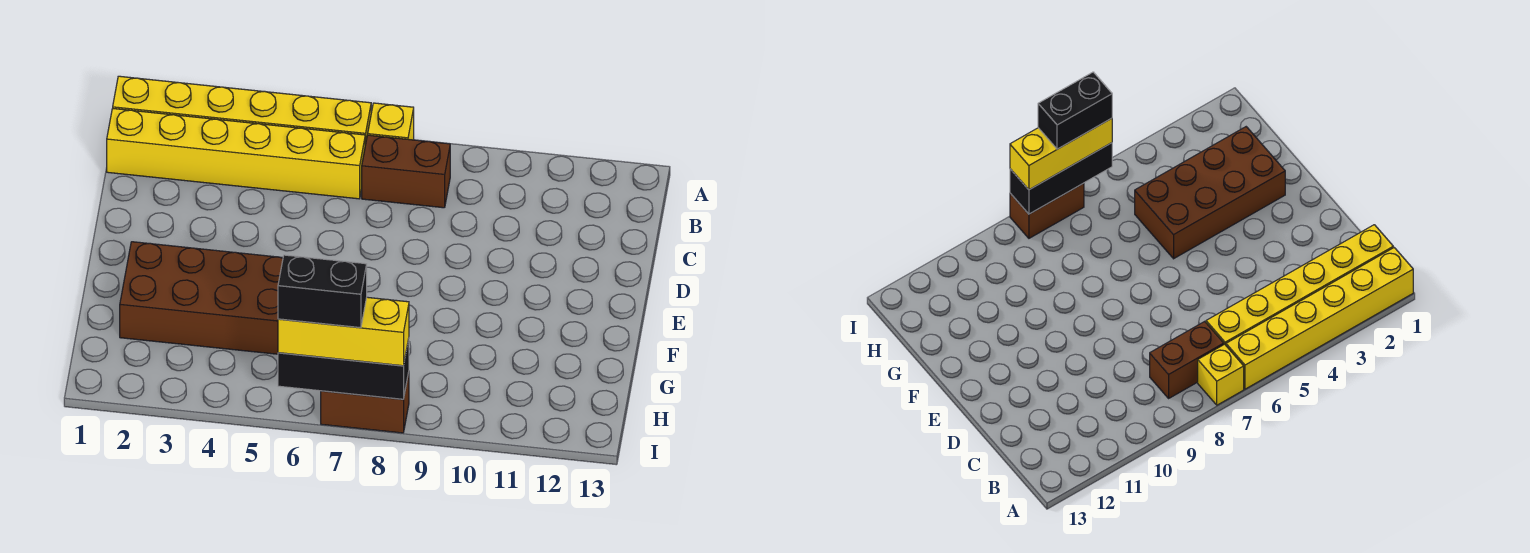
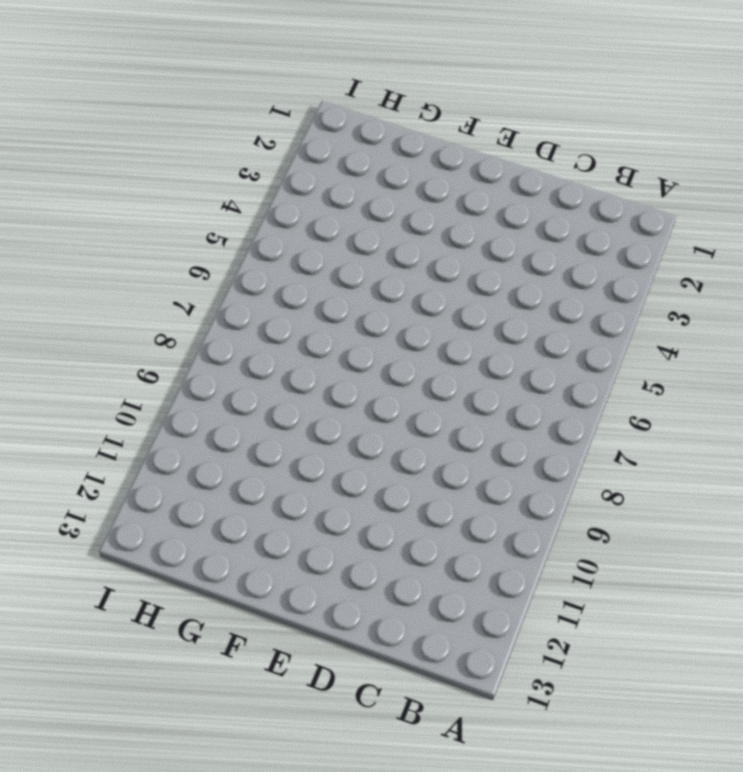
none -> yellow brick A1:A6 level 1
none -> yellow brick A7 level 1

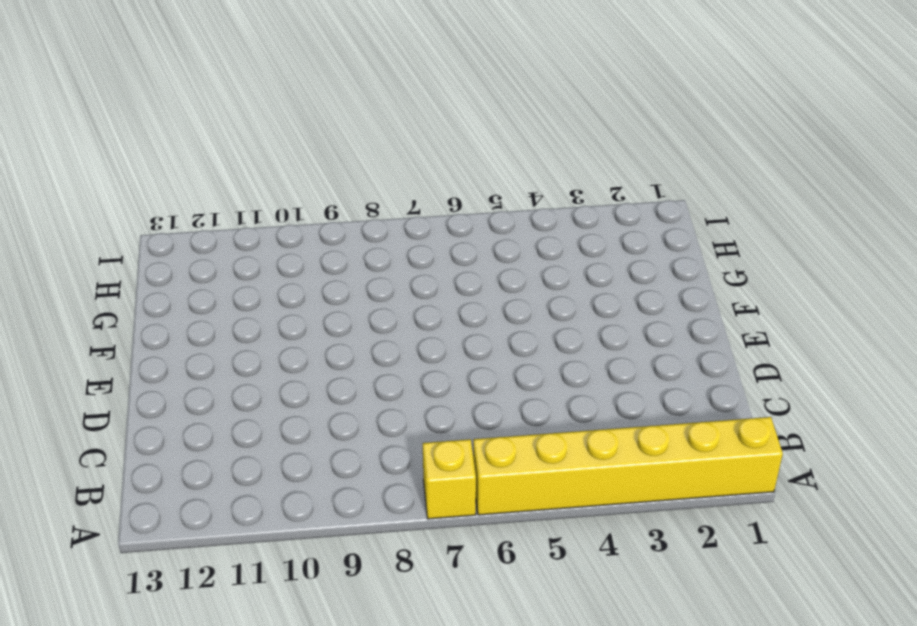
none -> yellow brick B1:B6 level 1
none -> brown brick B7:B8 level 1

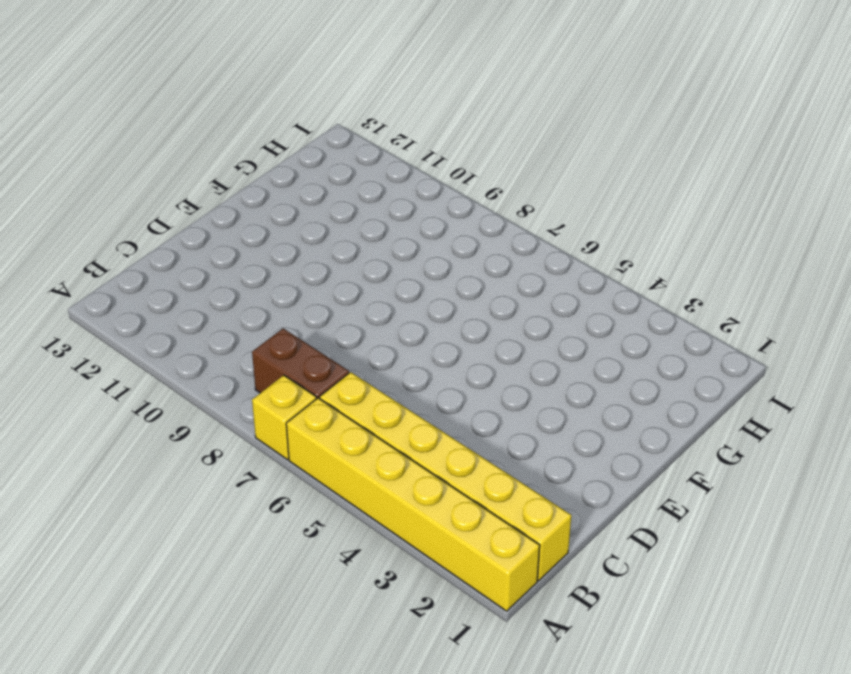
none -> brown brick F2:G5 level 1
none -> brown brick I7:I8 level 1

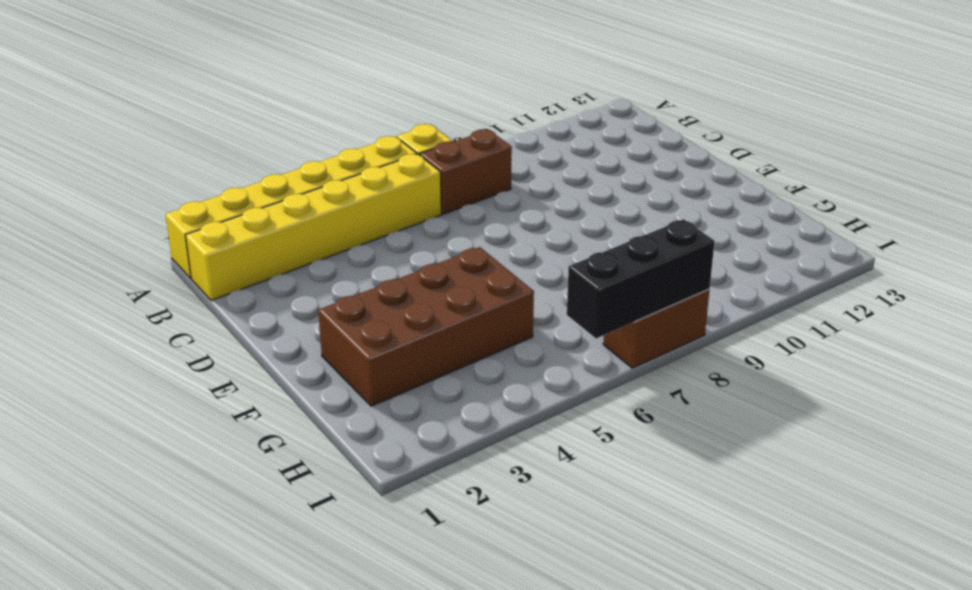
none -> yellow brick I6:I8 level 3
none -> black brick I6:I7 level 4

